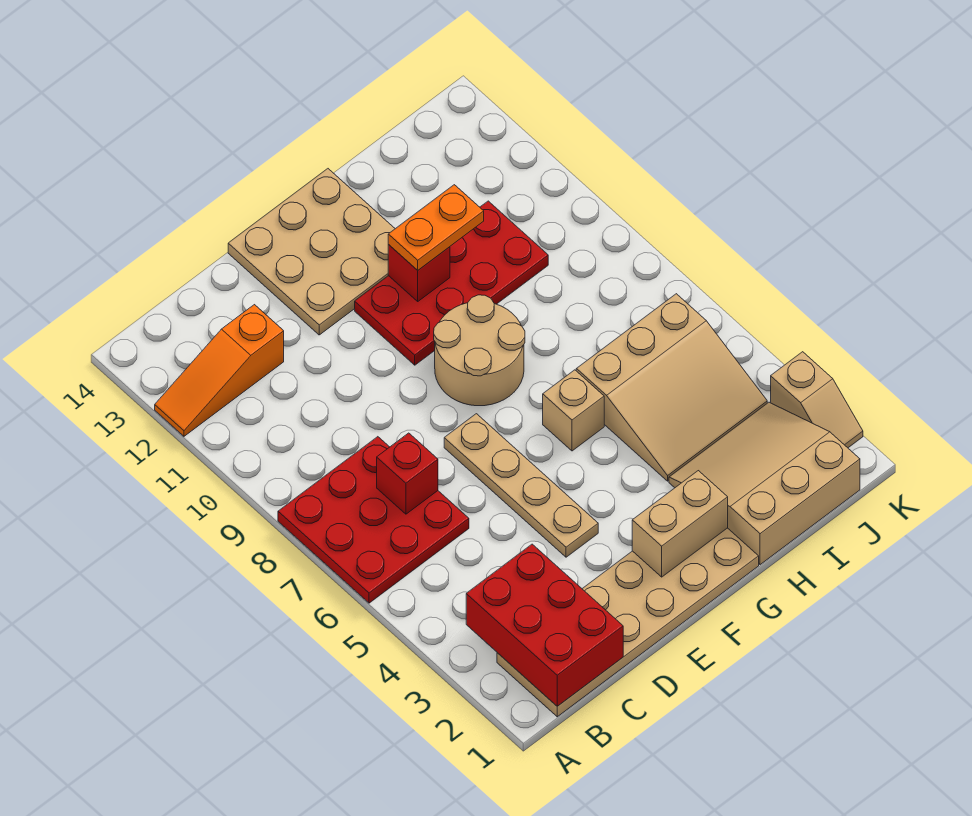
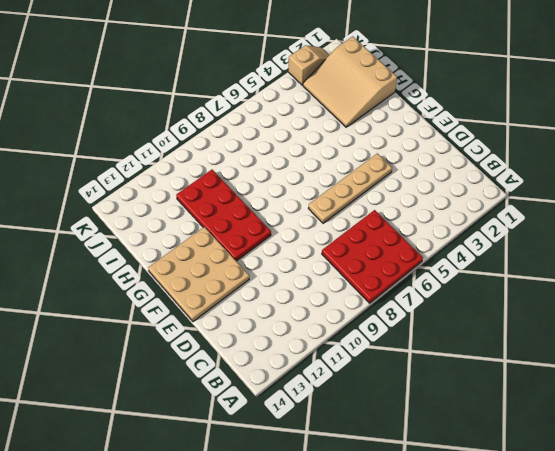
none -> orange slope A12:C12 level 1 top C
none -> tan plate B1:G2 level 1
none -> tan round brick F8:G9 level 1

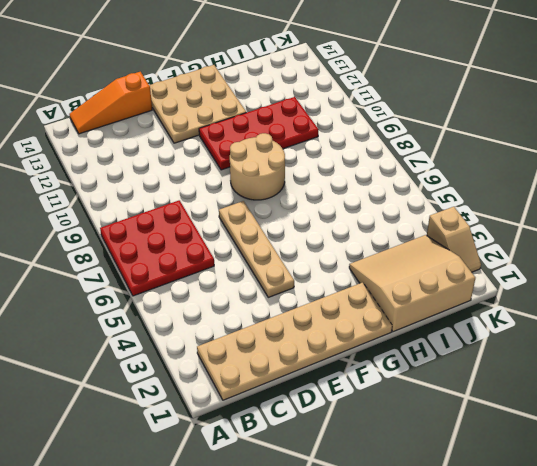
orange slope B14:D14 level 1 top D -> orange slope A12:C12 level 1 top C
none -> tan brick G6 level 1
none -> tan slope H4:J6 level 1 top 6
none -> red brick B1:C3 level 2

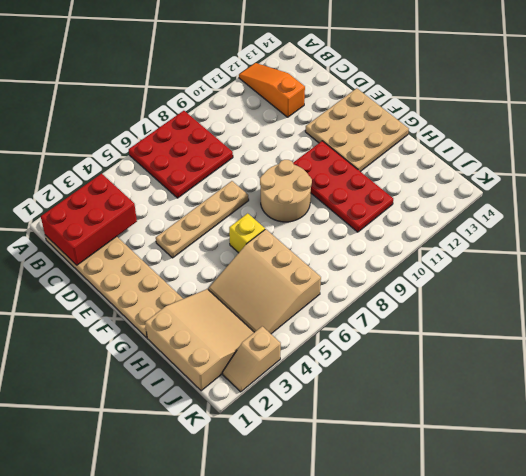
yellow brick G6 level 1 -> tan brick G6 level 1
none -> red brick C7 level 2
none -> tan brick F2:G2 level 2
none -> red brick G11 level 2

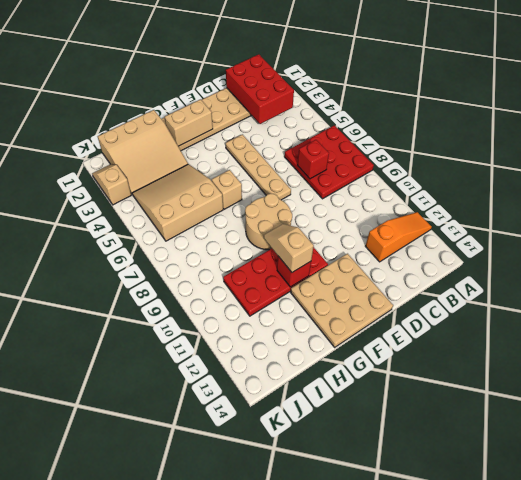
tan slope G10:G11 level 3 top 11 -> orange plate G11:H11 level 3

